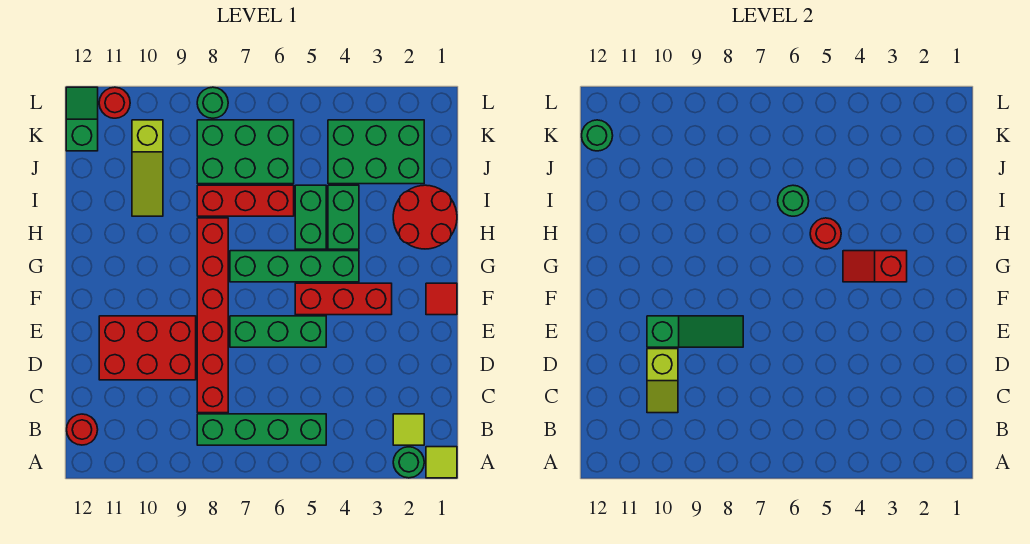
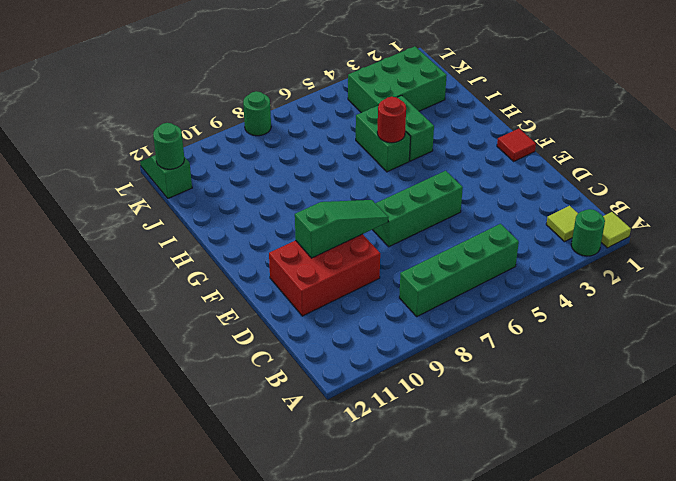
none -> red round brick B12 level 1
none -> red brick C8:H8 level 1
none -> red brick F3:F5 level 1

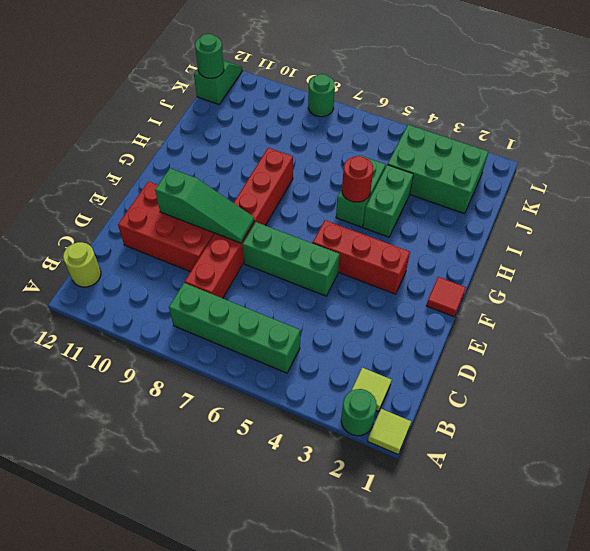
lime round brick B12 level 1 -> red round brick B12 level 1
none -> green brick G4:G7 level 1
none -> red round brick H1:I2 level 1
none -> red brick I6:I8 level 1

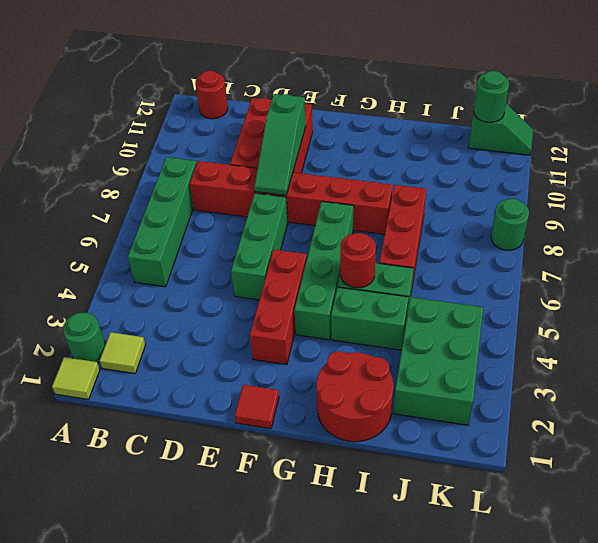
none -> lime slope I10:K10 level 1 top K
none -> green brick J6:K8 level 1
none -> red round brick L11 level 1

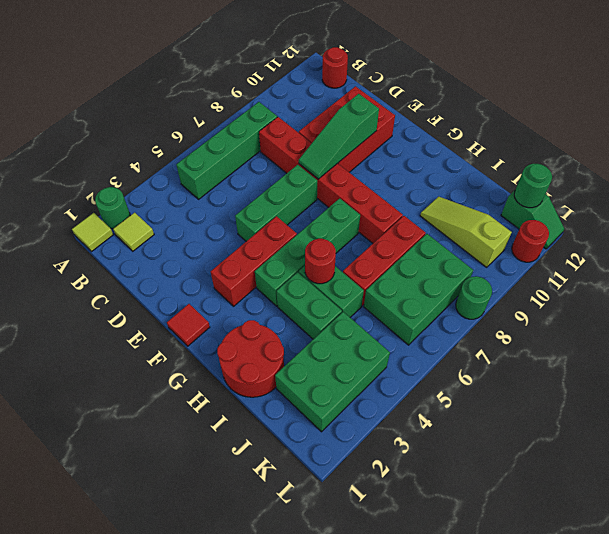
none -> lime slope C10:D10 level 2 top D
none -> red slope G3:G4 level 2 top 3
none -> green round brick I6 level 2

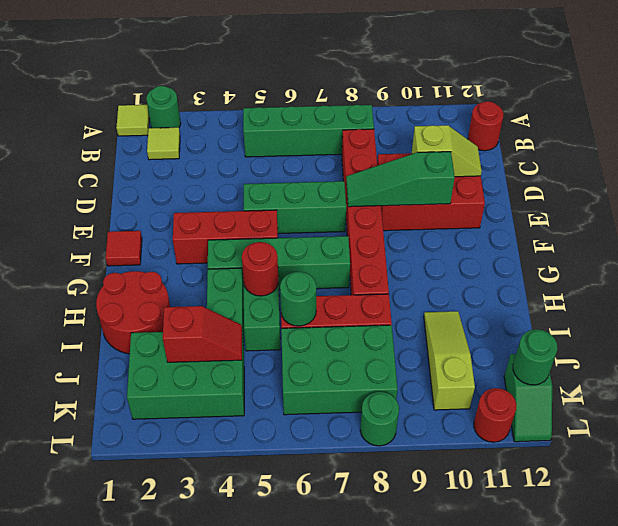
lime slope D10:D11 level 2 top 10 -> lime slope C10:D10 level 2 top D
red slope J3:J4 level 2 top 3 -> red slope G3:G4 level 2 top 3

